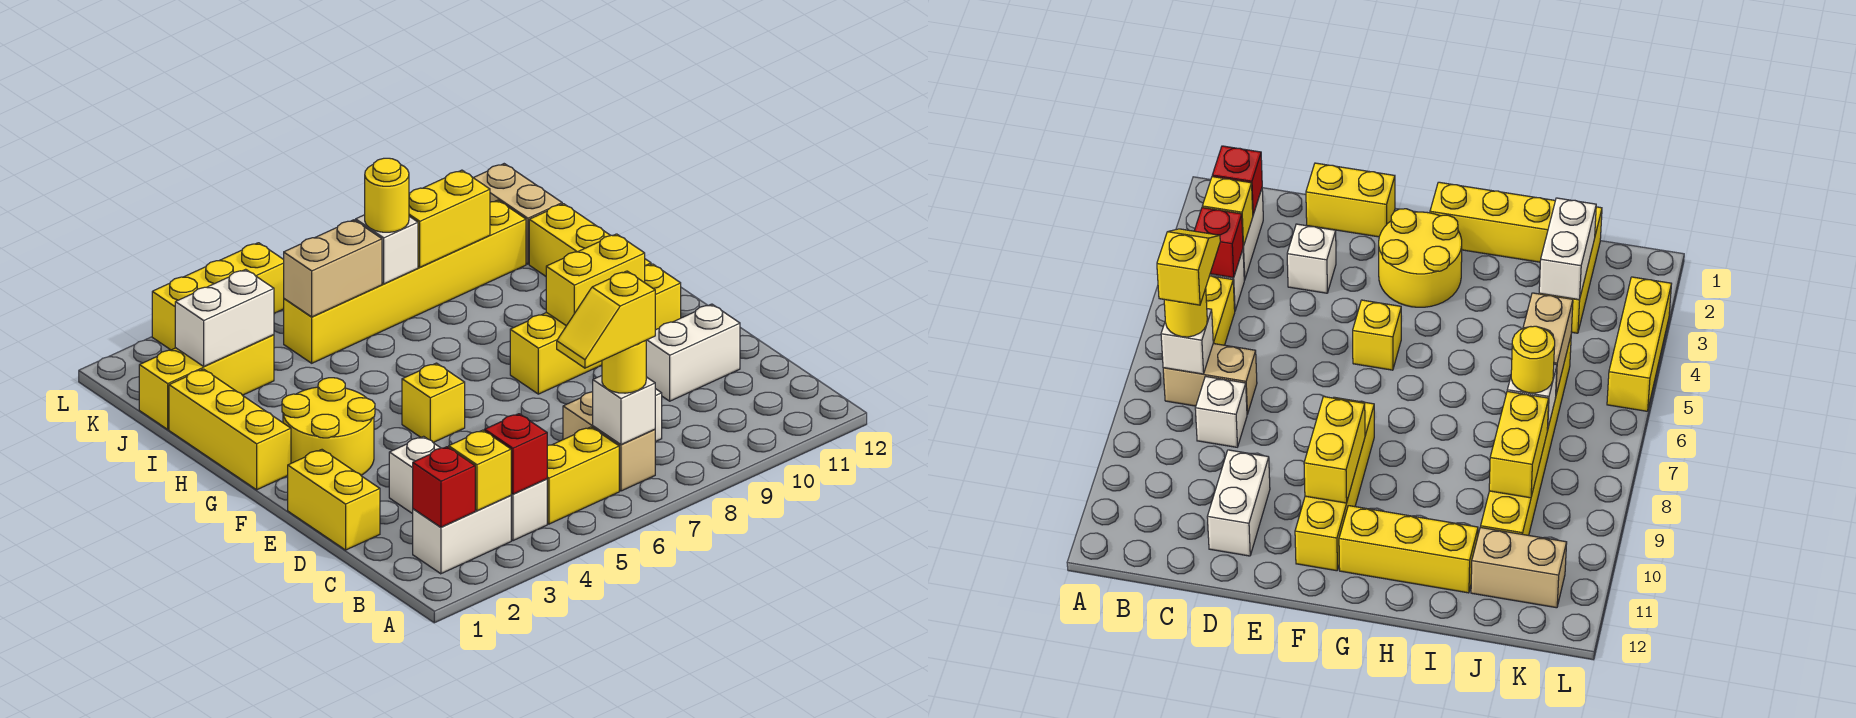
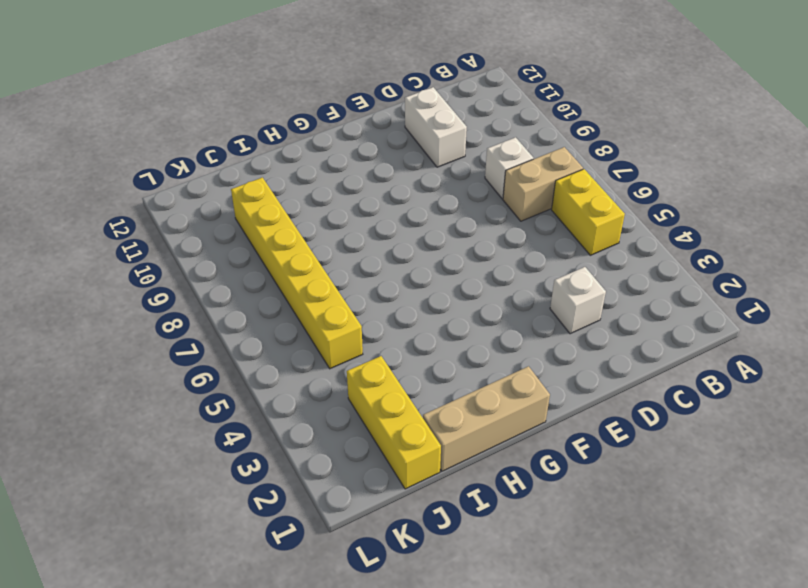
tan brick G1:I1 level 1 -> yellow brick G1:I1 level 1
none -> white brick B2:B3 level 1
none -> white brick B4 level 1
none -> yellow brick D1:E1 level 1

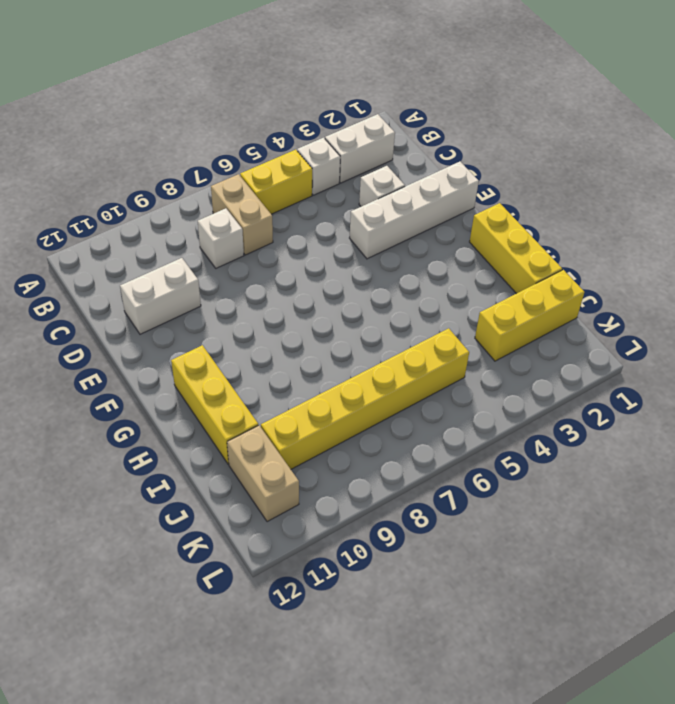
white brick E1:E4 level 1 -> yellow brick D1:E1 level 1
none -> yellow round brick F2:G3 level 1
none -> yellow brick F5 level 1
none -> yellow brick F8:F11 level 1

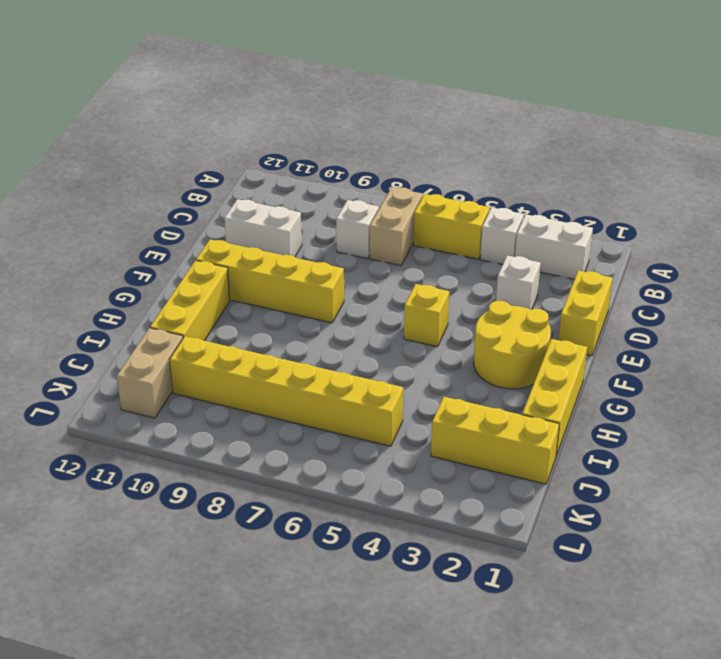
none -> yellow brick L3:L5 level 1
none -> red brick B2 level 2
none -> yellow brick B3 level 2

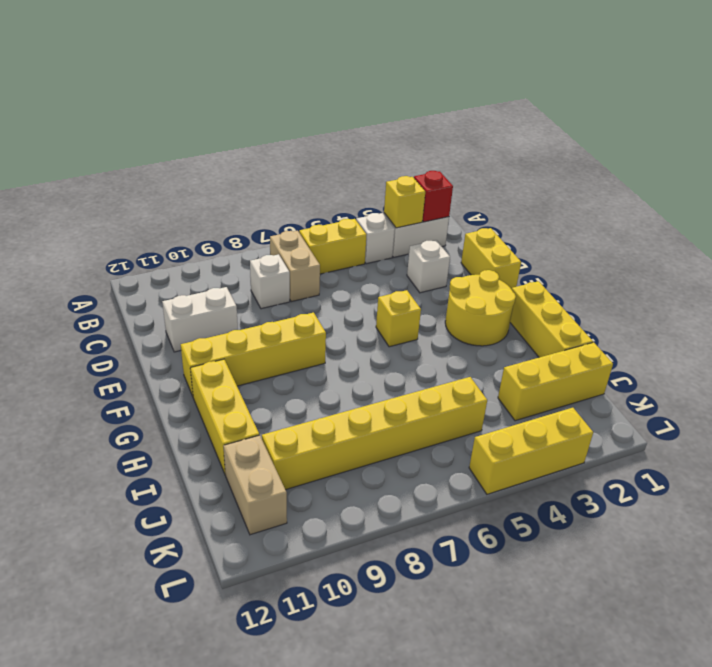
none -> red brick B4 level 2
none -> white brick B7 level 2
none -> yellow brick F9:F10 level 2

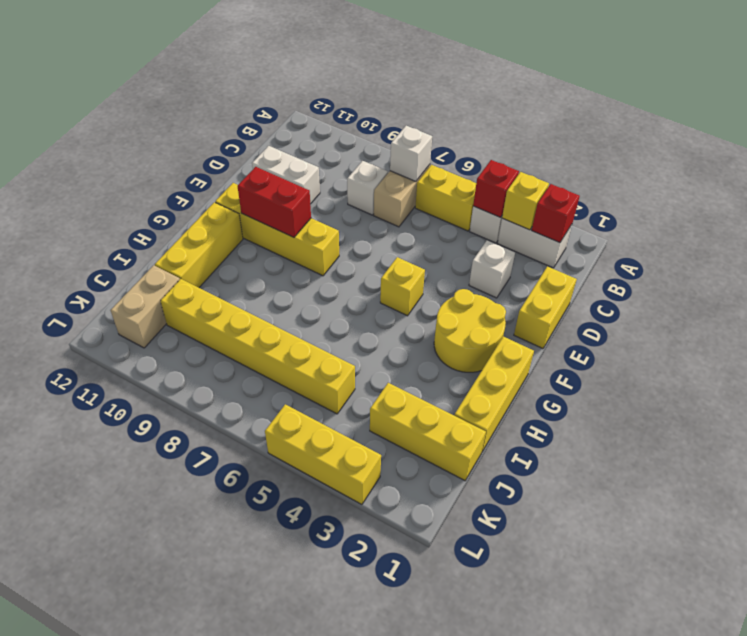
red brick F9:F10 level 2 -> yellow brick F9:F10 level 2
none -> white brick J2:J3 level 2
none -> tan brick J5:J6 level 2
none -> white brick J7 level 2

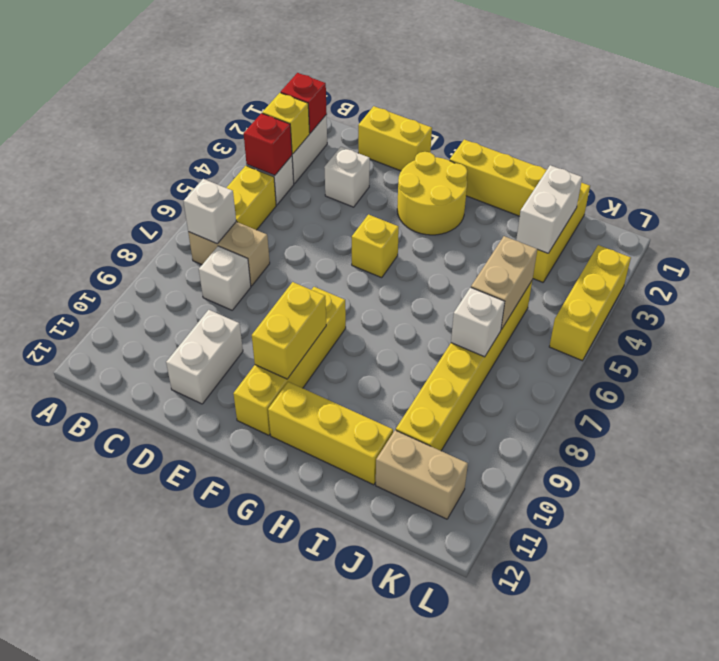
none -> yellow brick J8:J9 level 2
none -> yellow round brick B7 level 3
none -> yellow round brick J7 level 3

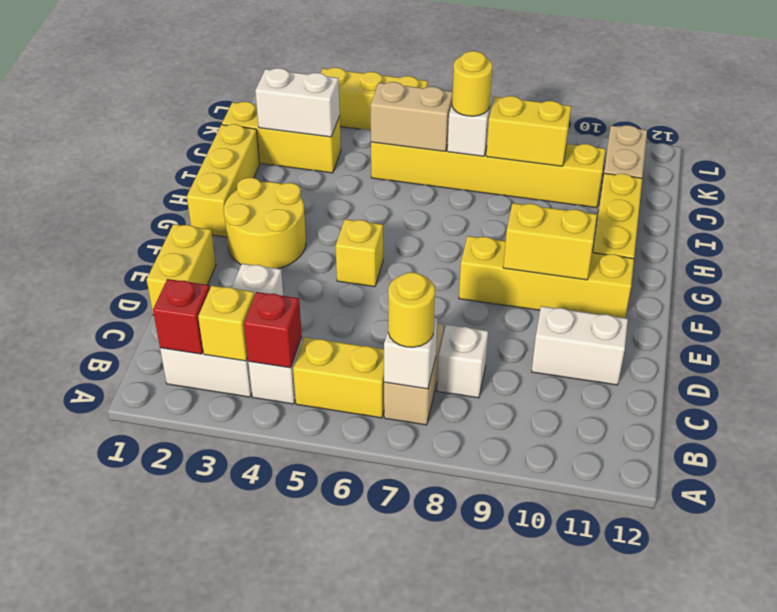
none -> yellow slope B6:B7 level 4 top 7

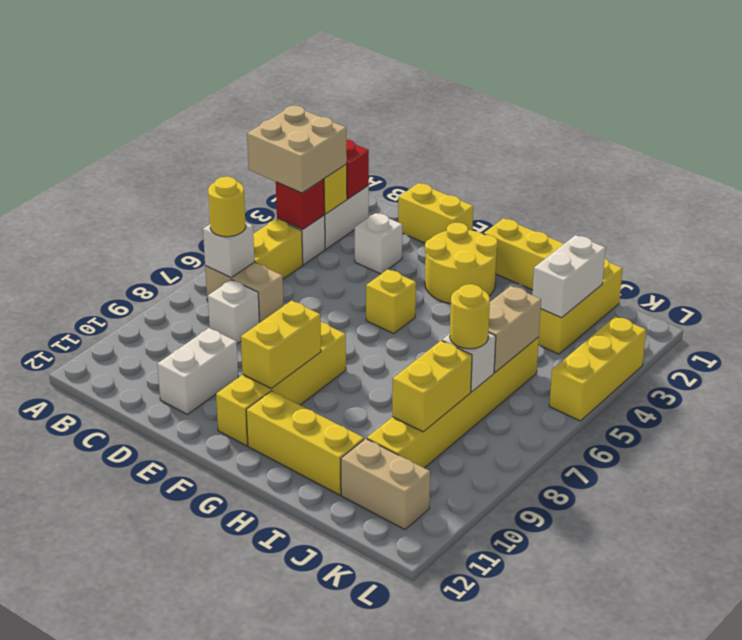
tan brick A3:B4 level 3 -> none
none -> yellow slope B6:B7 level 4 top 7

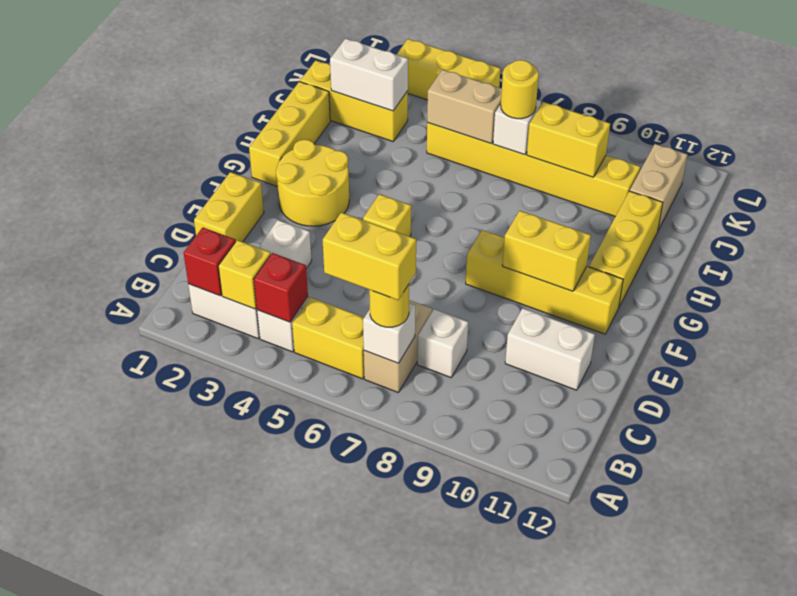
yellow brick B6:B7 level 4 -> yellow slope B6:B7 level 4 top 7

